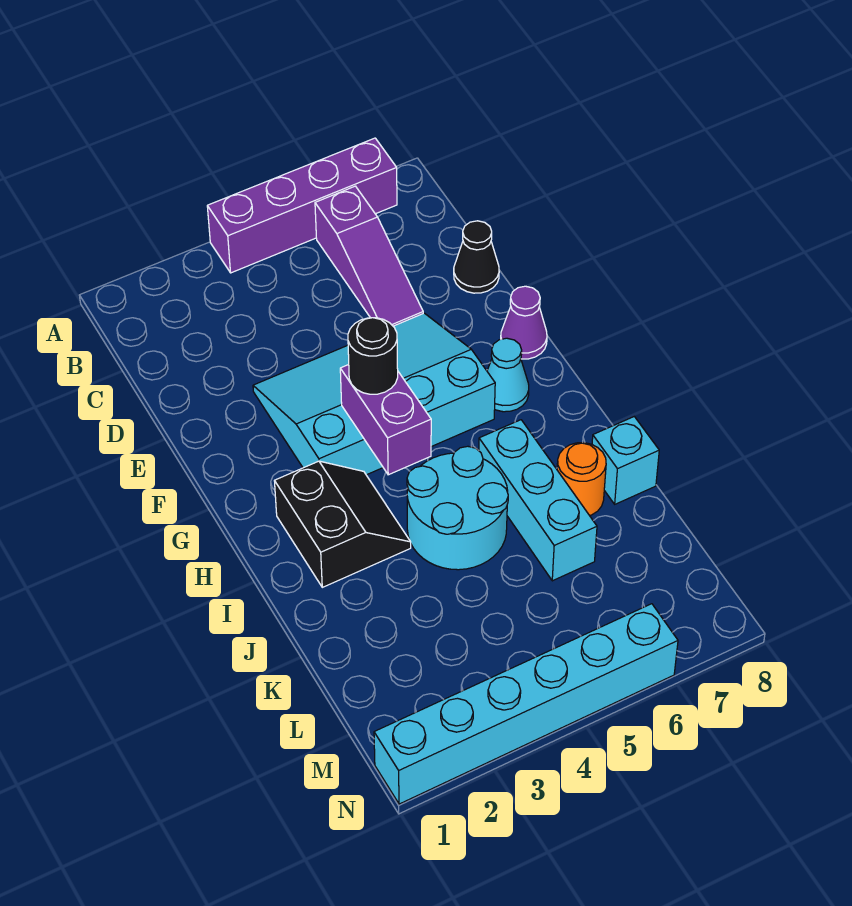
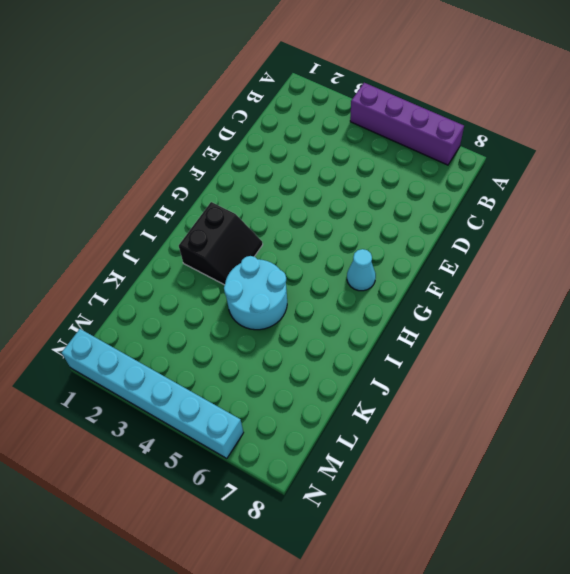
none -> purple slope B6:D6 level 1 top B
none -> black cone D8 level 1
none -> cyan slope E3:G6 level 1 top G

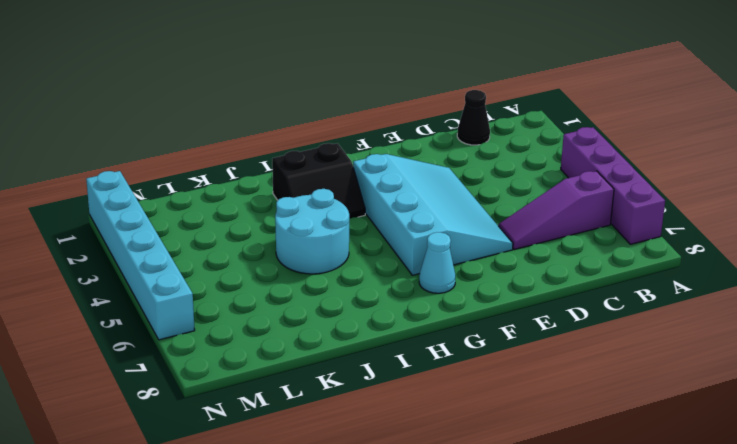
black cone C1 level 1 -> black cone D8 level 1
none -> purple cone F8 level 1
none -> cyan brick I6:K6 level 1
none -> orange round brick J7 level 1

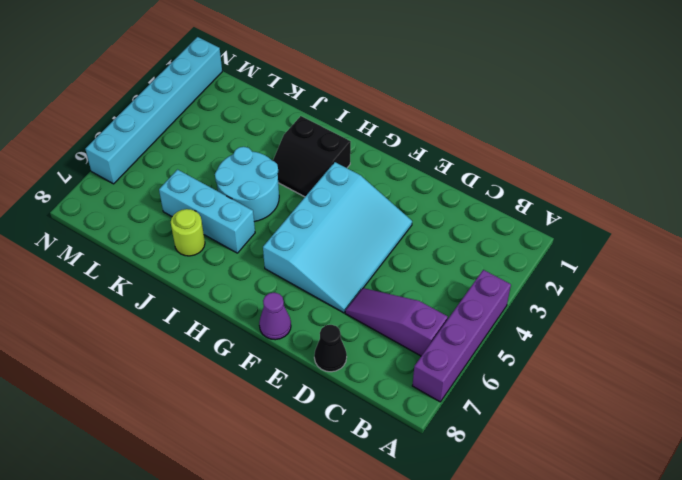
lime round brick J7 level 1 -> orange round brick J7 level 1
none -> cyan cone G7 level 1
none -> cyan brick J8 level 1
none -> purple brick G4:H4 level 2

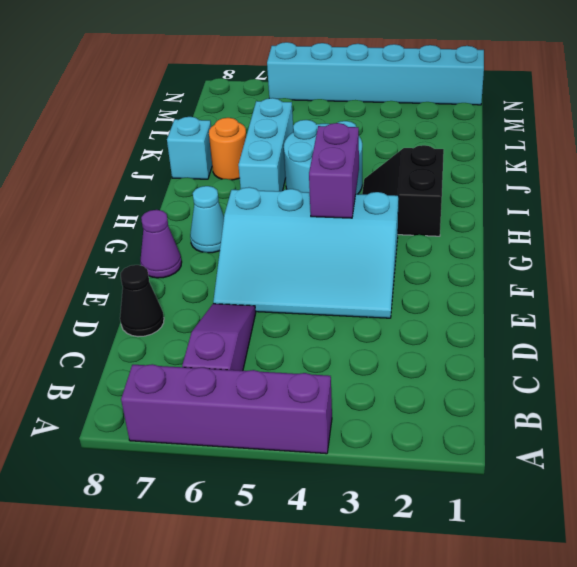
none -> black round brick G4 level 3

